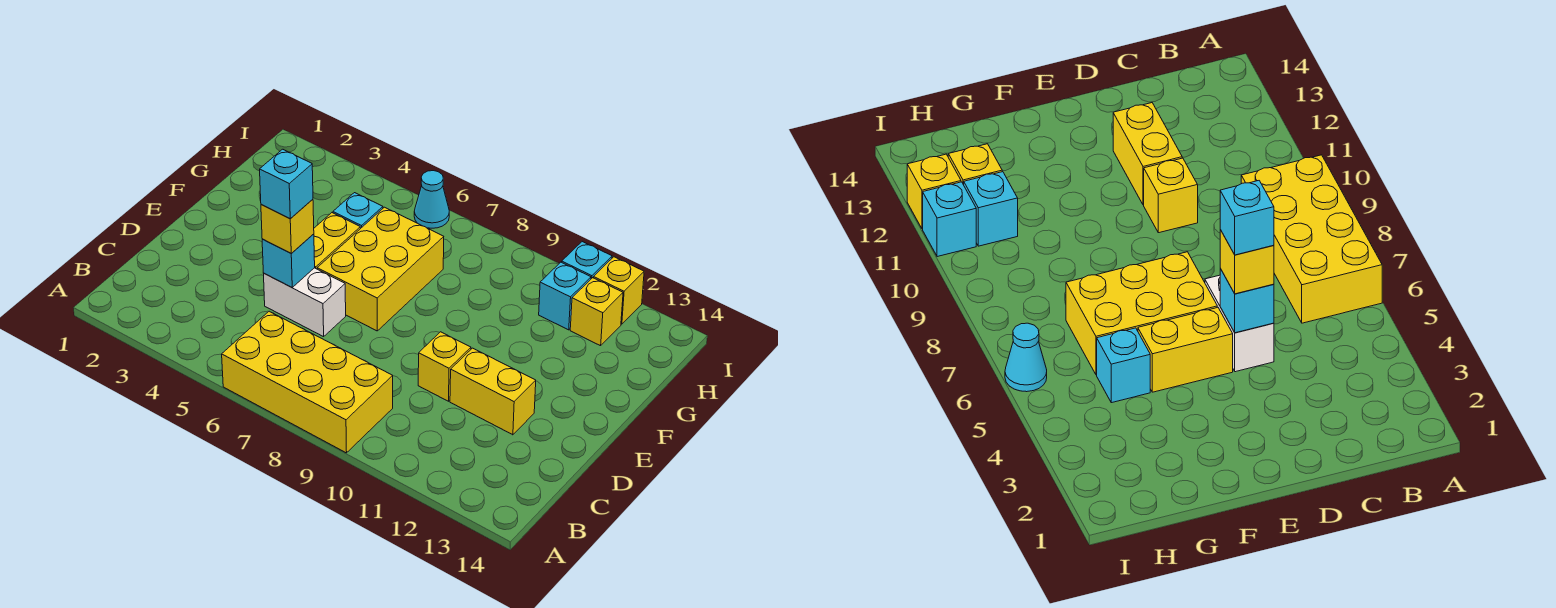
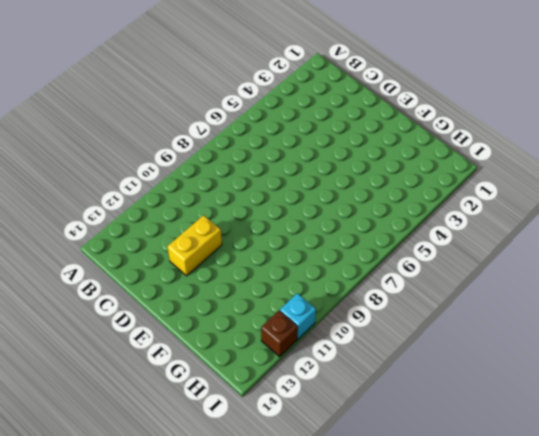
brown brick I12 level 1 -> yellow brick I12 level 1
none -> yellow brick A6:B9 level 1
none -> white brick D5:D6 level 1
none -> yellow brick D10 level 1

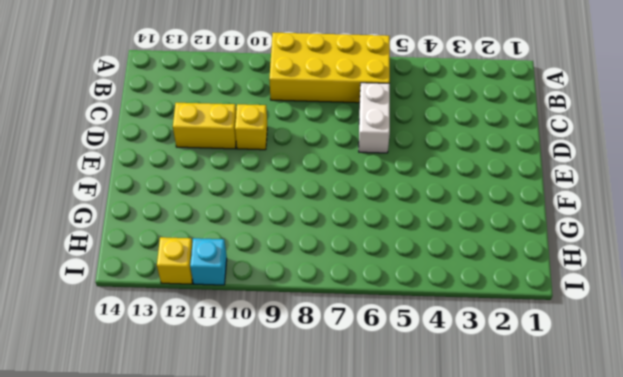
white brick C6:D6 level 1 -> white brick D5:D6 level 1
none -> yellow brick E5:F5 level 1
none -> yellow brick E6:G7 level 1
none -> cyan brick G5 level 1

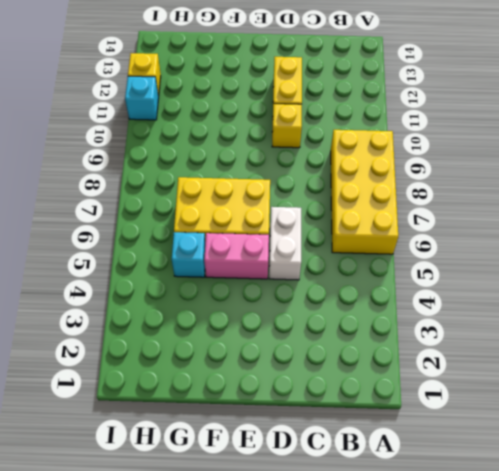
pink brick E5:F5 level 1 -> yellow brick E5:F5 level 1
none -> cyan brick H11 level 1
none -> yellow brick H12 level 1
none -> cyan cone I6 level 1

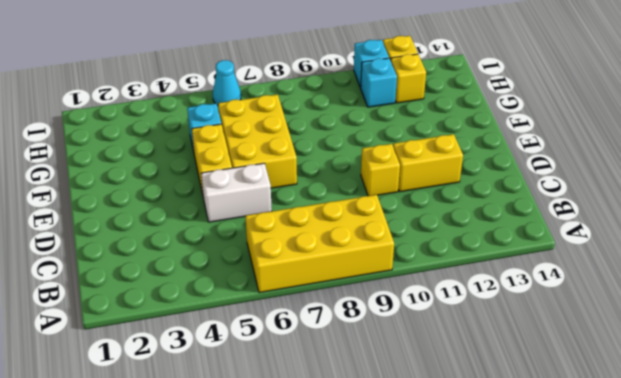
none -> cyan brick D5 level 2
none -> yellow brick D5 level 3
none -> cyan brick D5 level 4

